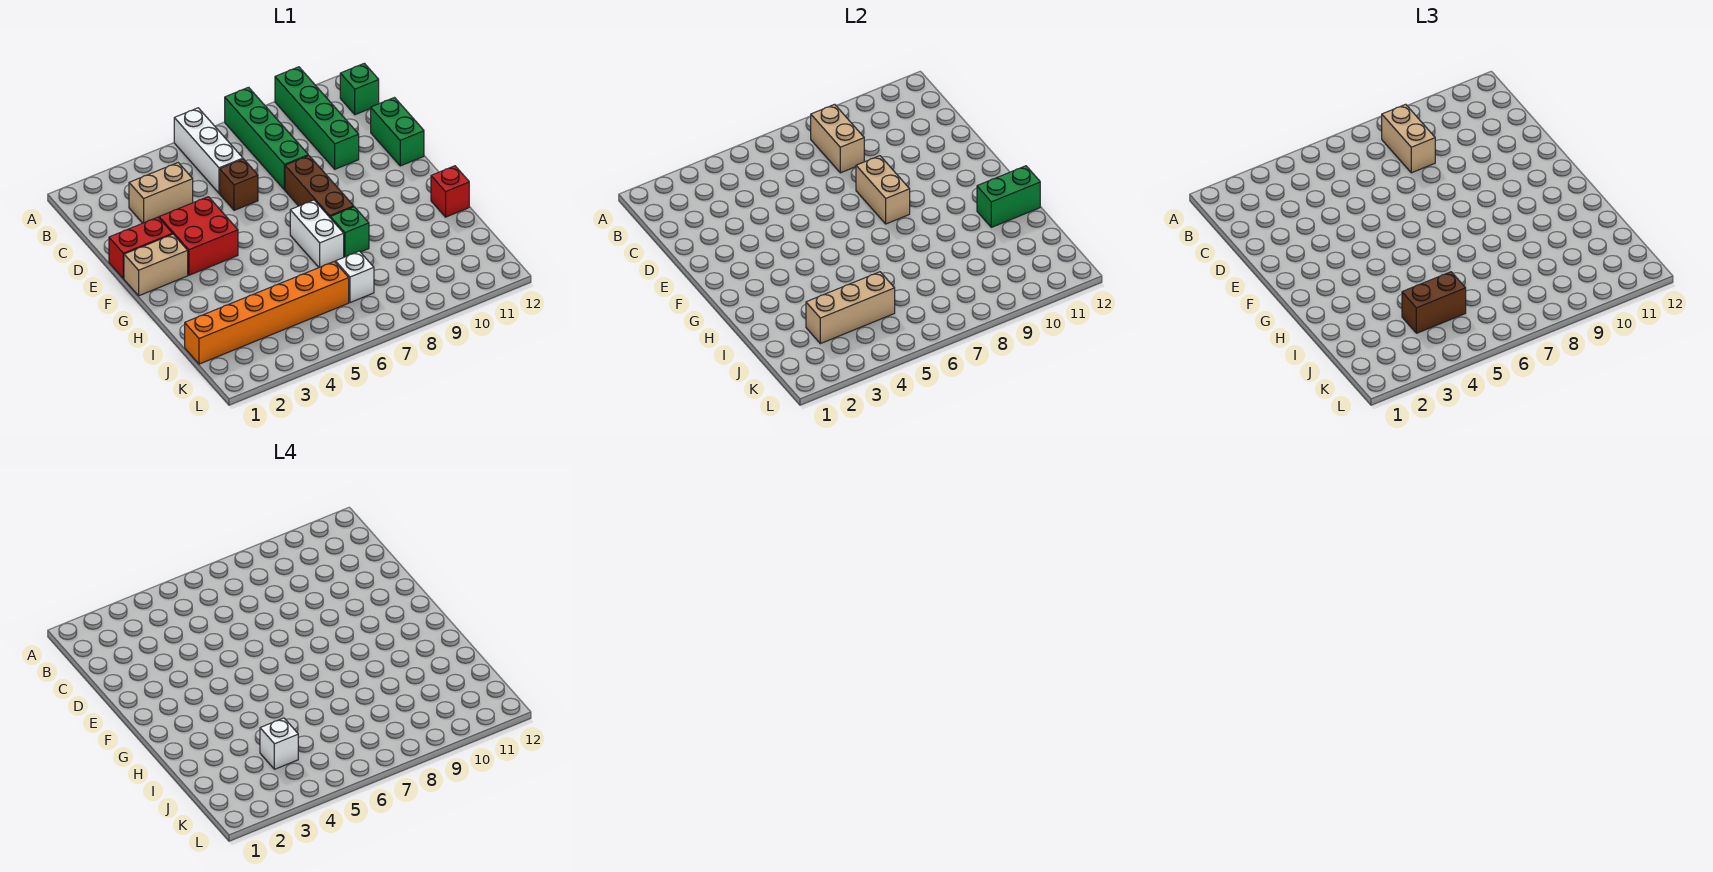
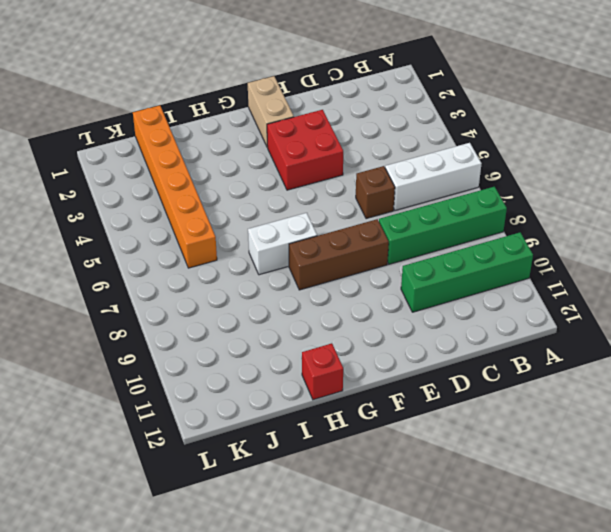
none -> green brick B12 level 1
none -> tan brick C3:C4 level 1
none -> green brick D12:E12 level 1

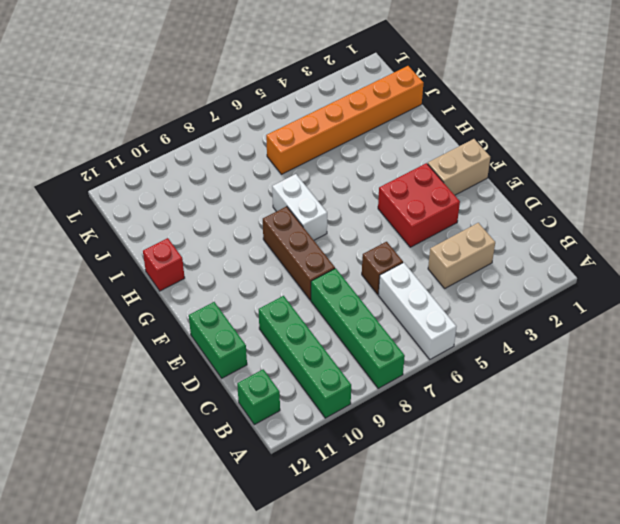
none -> red brick E1:E2 level 1
none -> green brick H8 level 1
none -> white brick J7 level 1

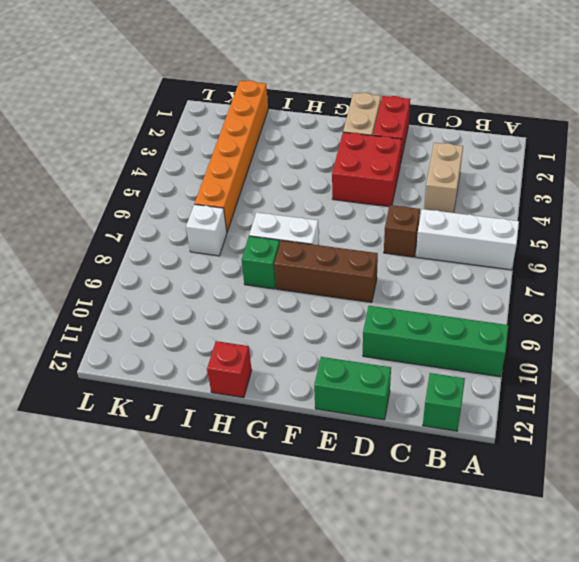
none -> green brick A8:D8 level 1
none -> tan brick B8:C8 level 2
none -> tan brick E8:F8 level 2

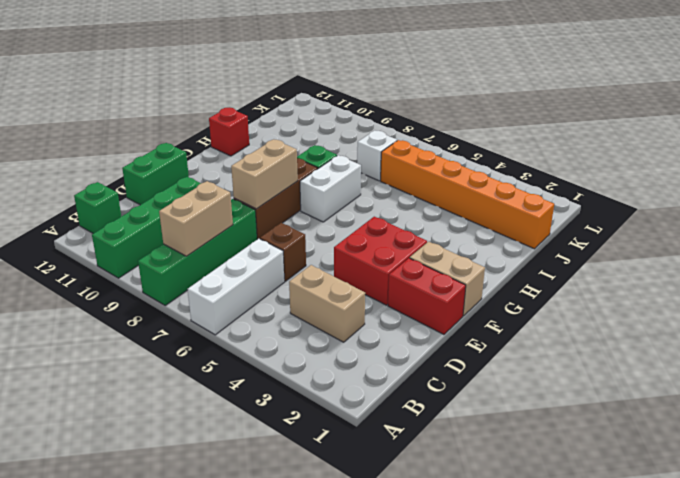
none -> green brick H11:H12 level 2
none -> tan brick J3:J5 level 2
none -> tan brick B8:C8 level 3

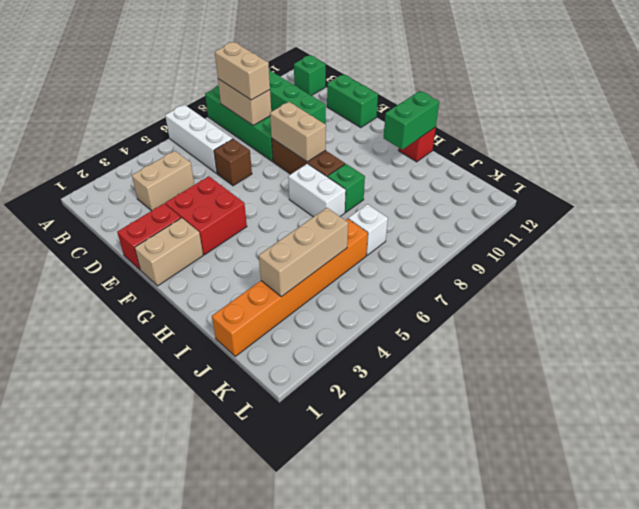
none -> brown brick J4:J5 level 3
none -> white brick J4 level 4

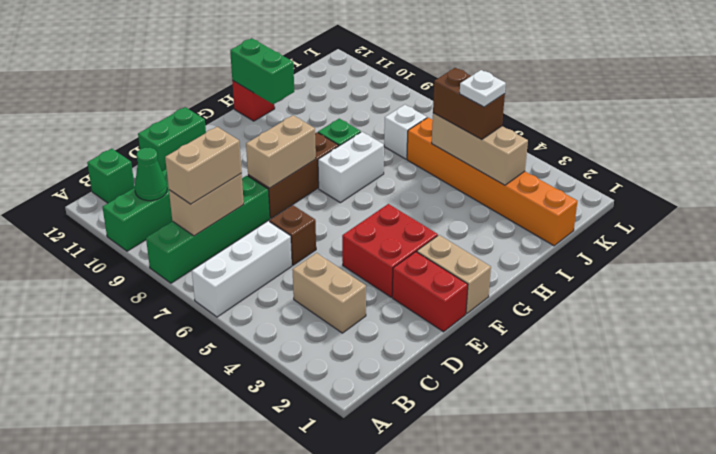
green cone B10 level 2 -> none
white plate J4 level 4 -> white brick J4 level 4

